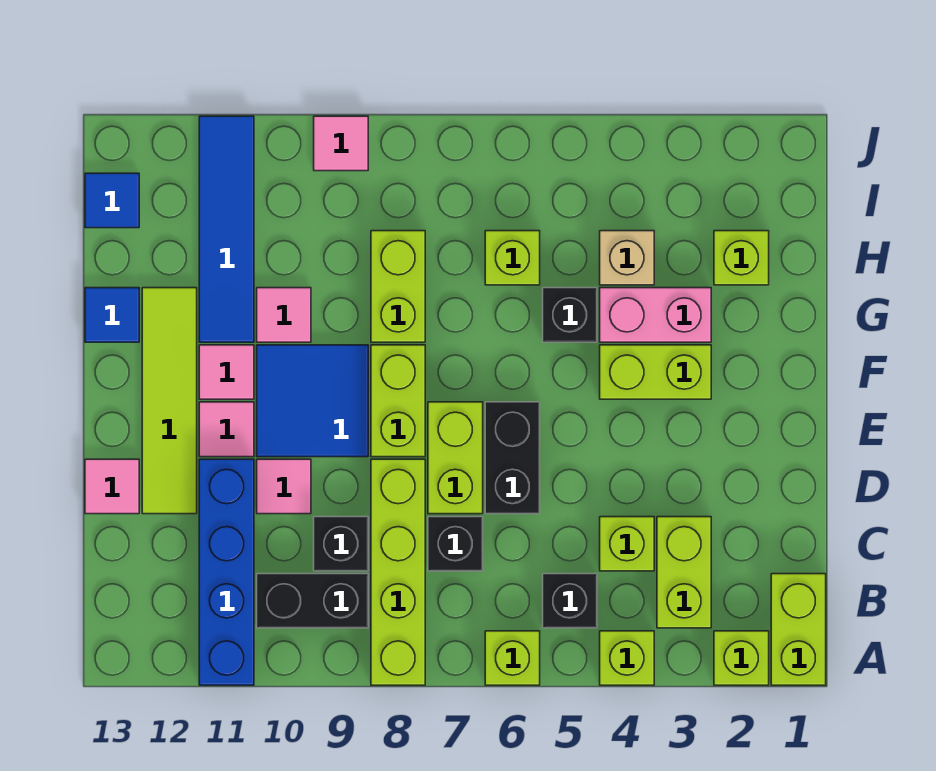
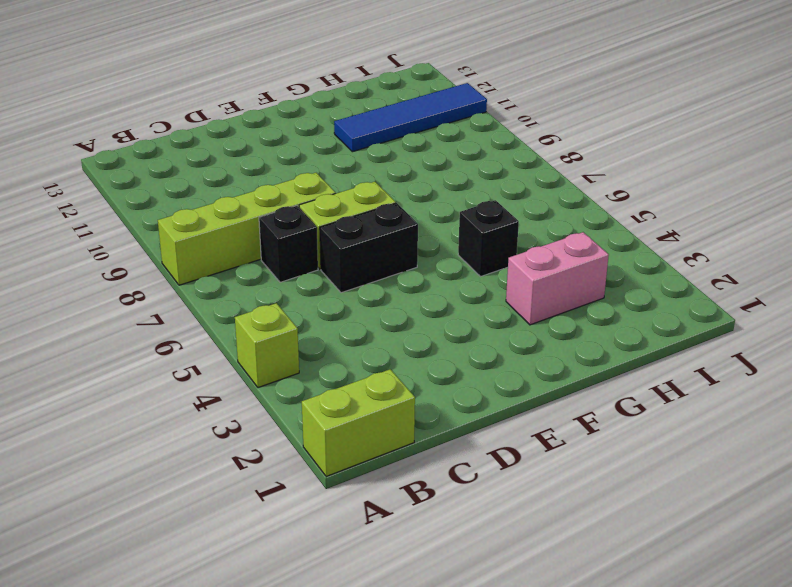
pink brick G3:H3 level 1 -> pink brick G3:G4 level 1
none -> lime brick A2 level 1
none -> lime brick A6 level 1
none -> blue brick A11:D11 level 1
none -> lime brick B3:C3 level 1

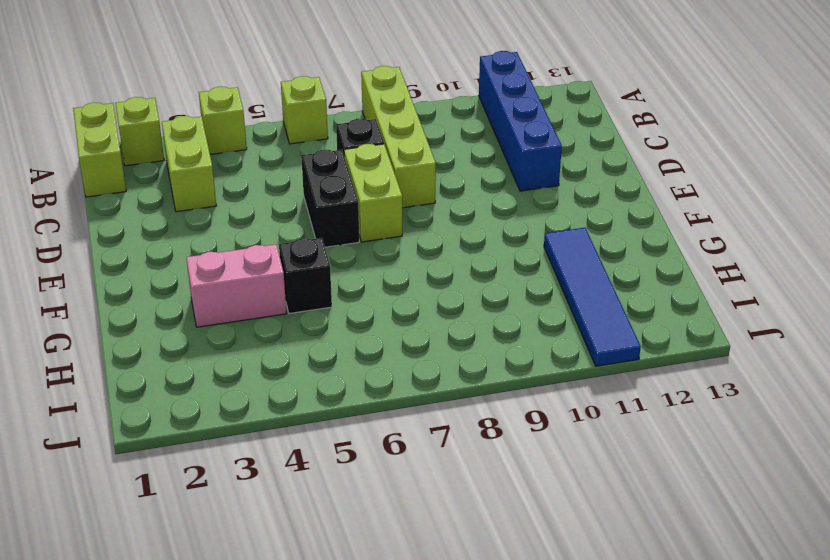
none -> black brick B5 level 1
none -> black brick B9:B10 level 1
none -> lime brick C4 level 1
none -> black brick C9 level 1

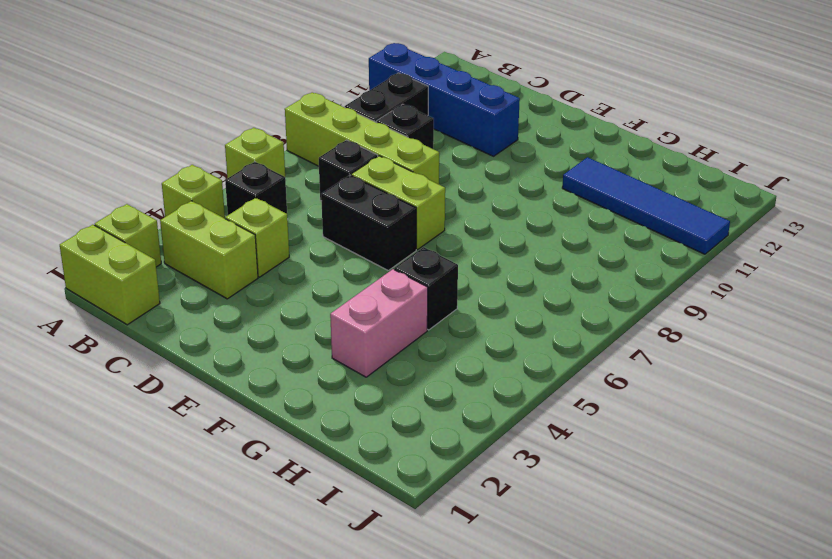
none -> pink tile D10 level 1
none -> lime tile D12:G12 level 1
none -> pink tile D13 level 1
none -> lime brick E8:F8 level 1

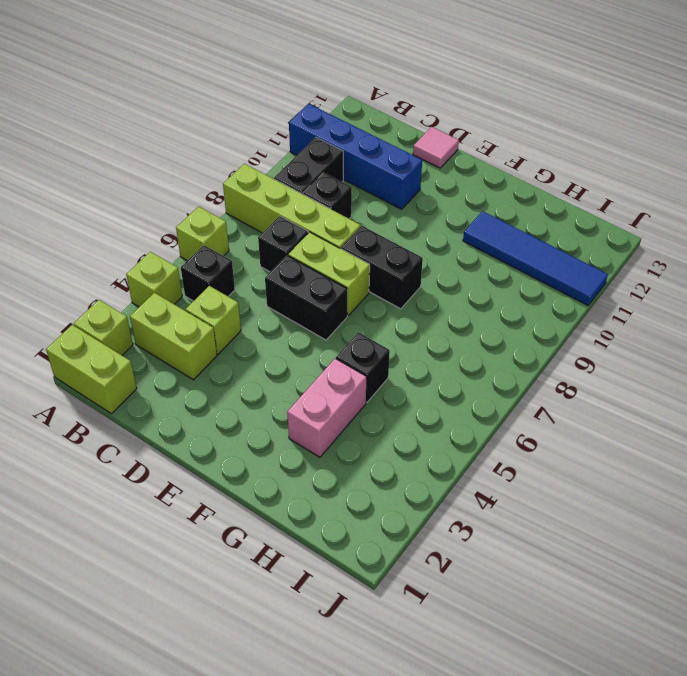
black brick E8:F8 level 1 -> lime brick E8:F8 level 1
none -> pink tile D10 level 1
none -> lime tile D12:G12 level 1
none -> blue tile E9:F10 level 1
none -> pink tile E11 level 1

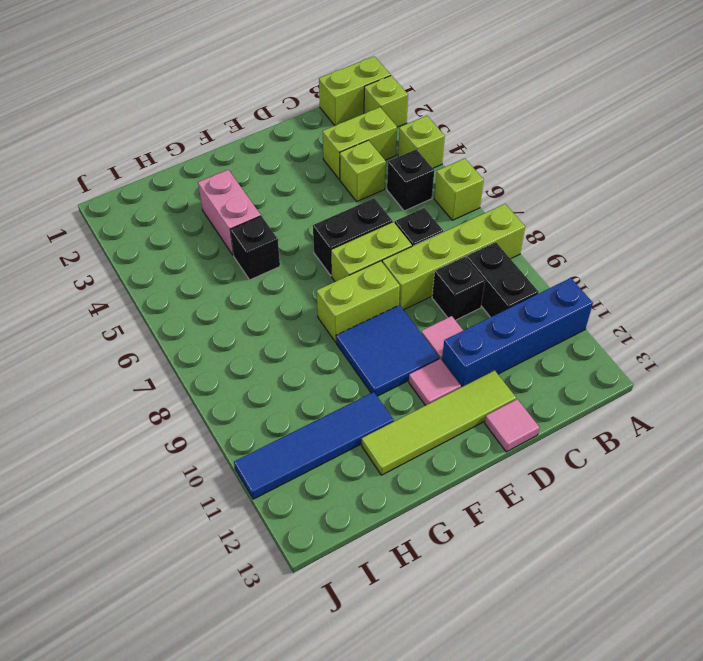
none -> lime brick F3:F4 level 1
none -> pink tile F11 level 1
none -> lime brick G8:H8 level 1
none -> pink tile G10 level 1

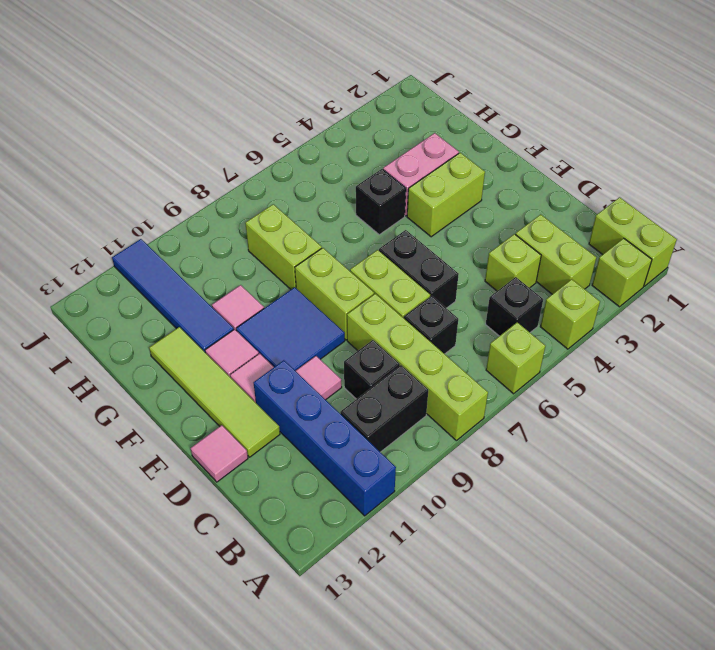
none -> blue tile G13 level 1
none -> lime brick H2 level 1
none -> tan brick H4 level 1
none -> lime brick H6 level 1

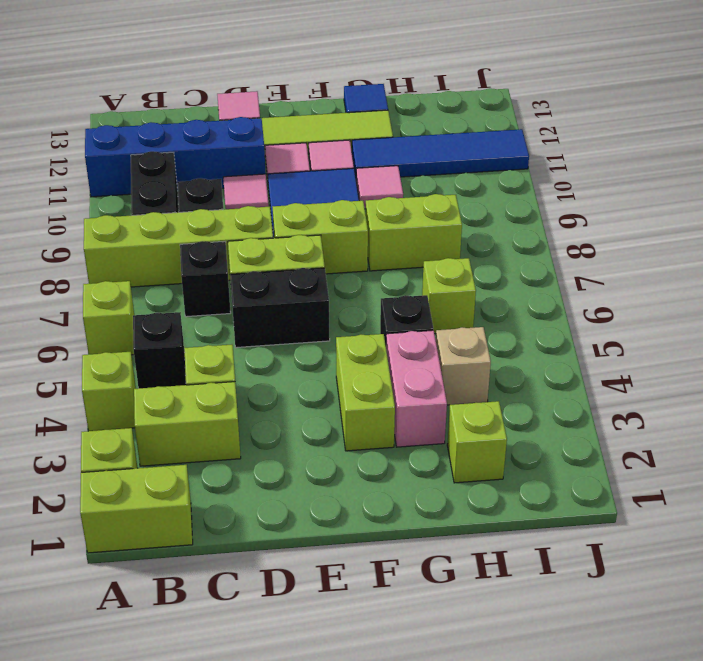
none -> blue tile I13 level 1
none -> pink tile J9 level 1

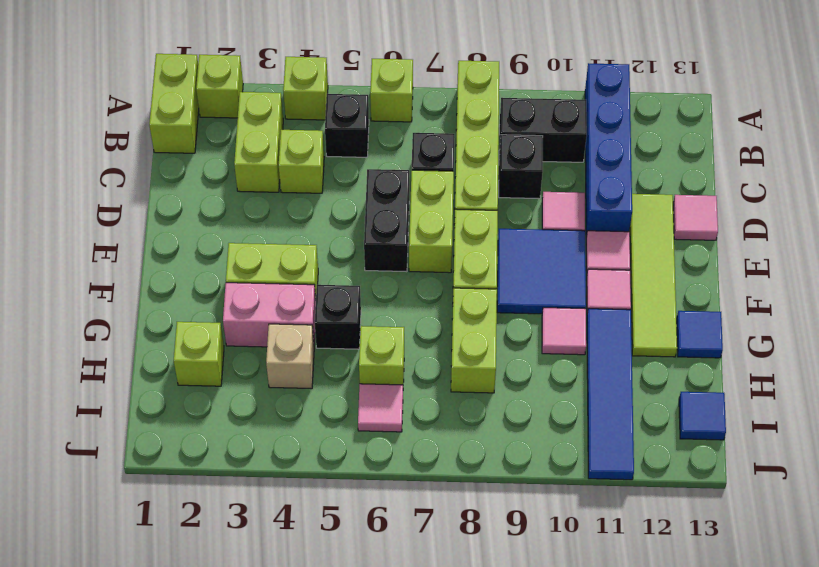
pink tile I6 level 1 -> pink tile J9 level 1

